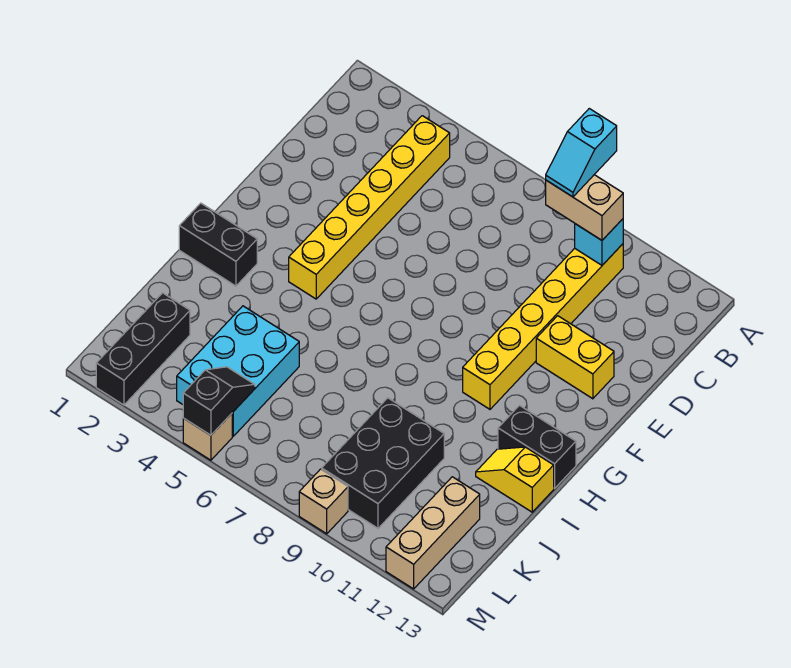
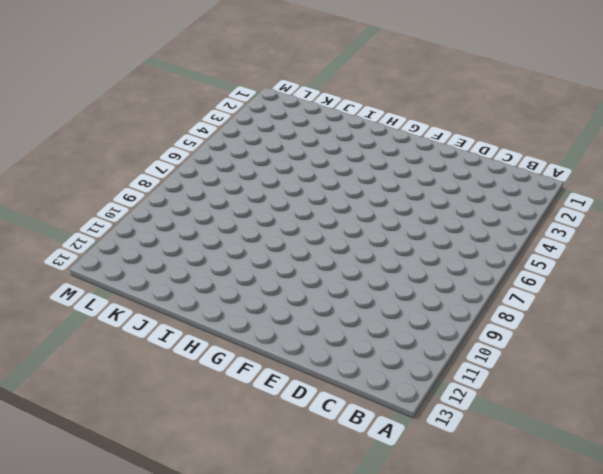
none -> yellow brick B4:G4 level 1
none -> yellow brick B10:G10 level 1
none -> yellow brick E11:E12 level 1

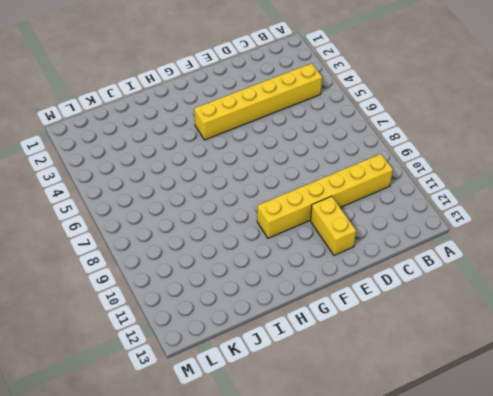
none -> black brick H1:H2 level 1
none -> black brick H12:H13 level 1
none -> yellow slope I12:I13 level 1 top 13

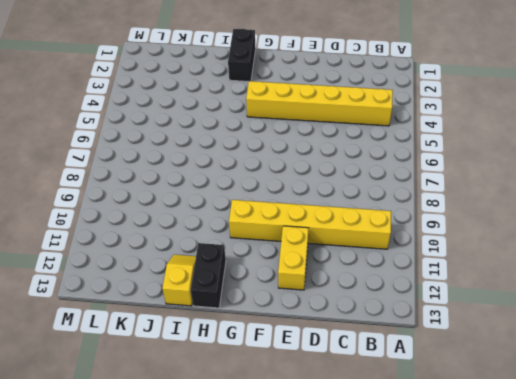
none -> cyan brick J4:L5 level 1
none -> black brick J9:L10 level 1
none -> black brick K2:M2 level 1

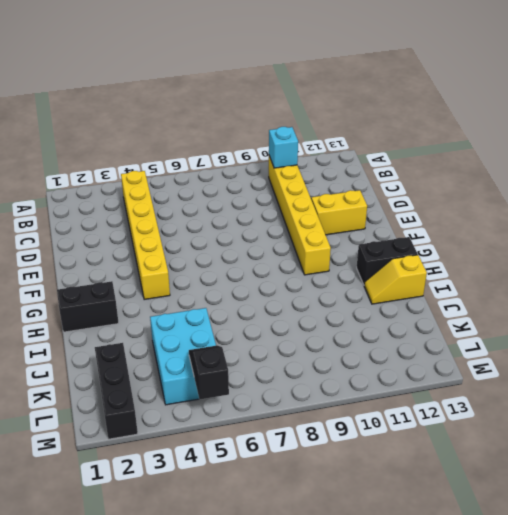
none -> black brick J9:L10 level 1
none -> tan brick K12:M12 level 1
none -> tan brick M5 level 1

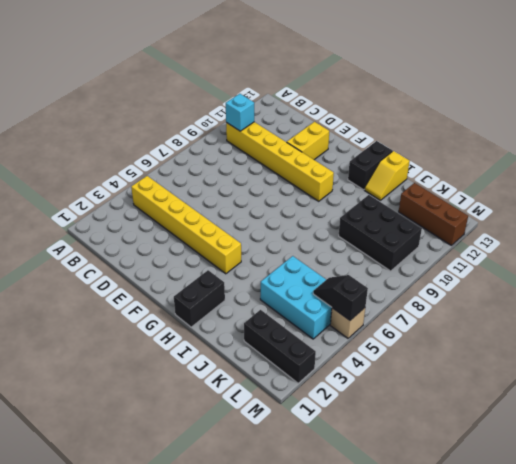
brown brick K12:M12 level 1 -> tan brick K12:M12 level 1
none -> tan brick M9 level 1
none -> tan brick B9:B10 level 3
none -> cyan slope A9:B9 level 4 top A

